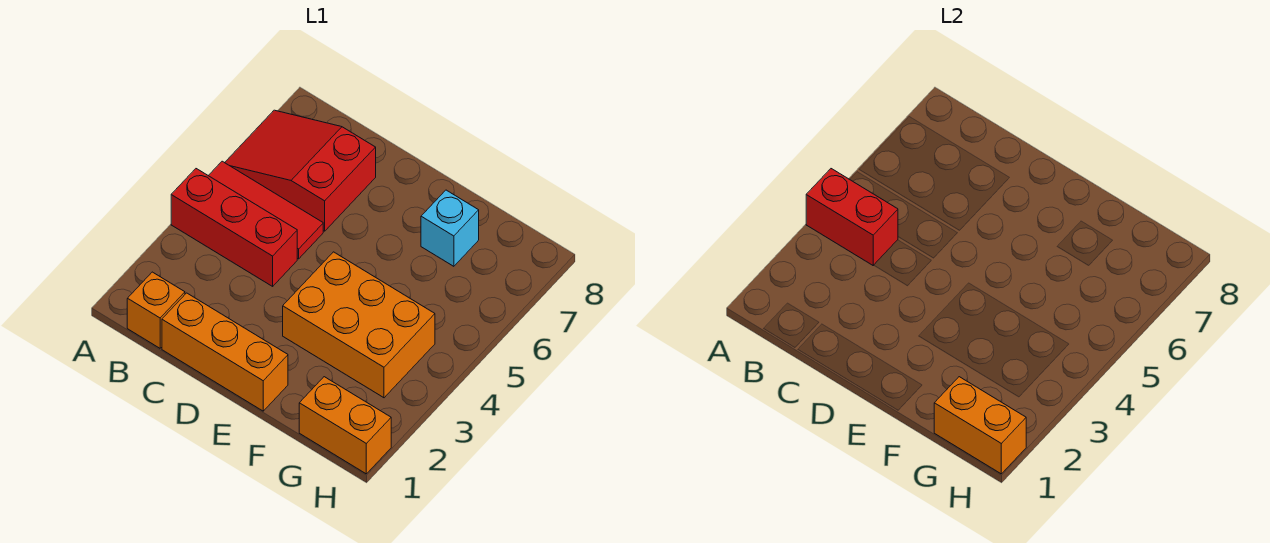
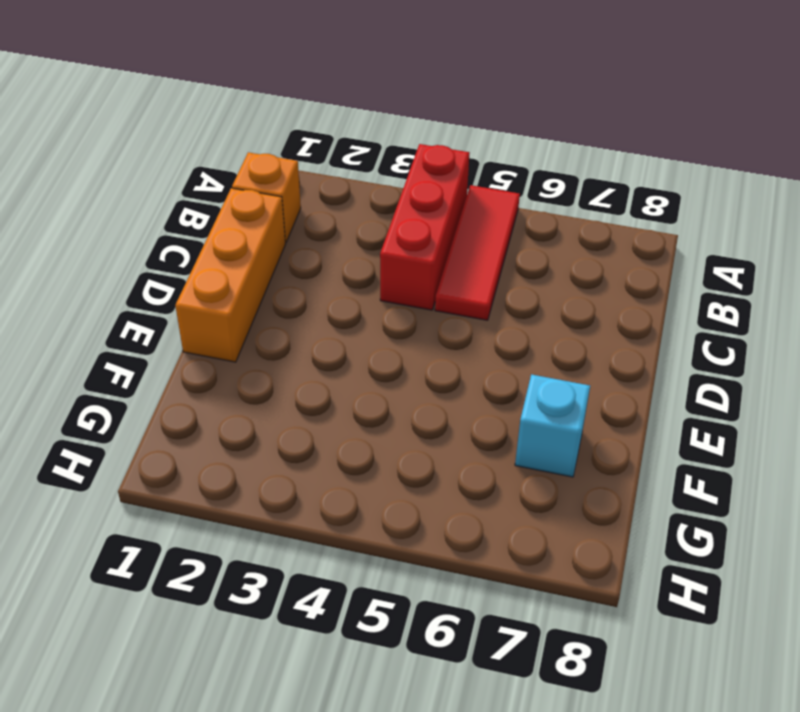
none -> red slope A6:C7 level 1 top C
none -> orange brick E3:G4 level 1

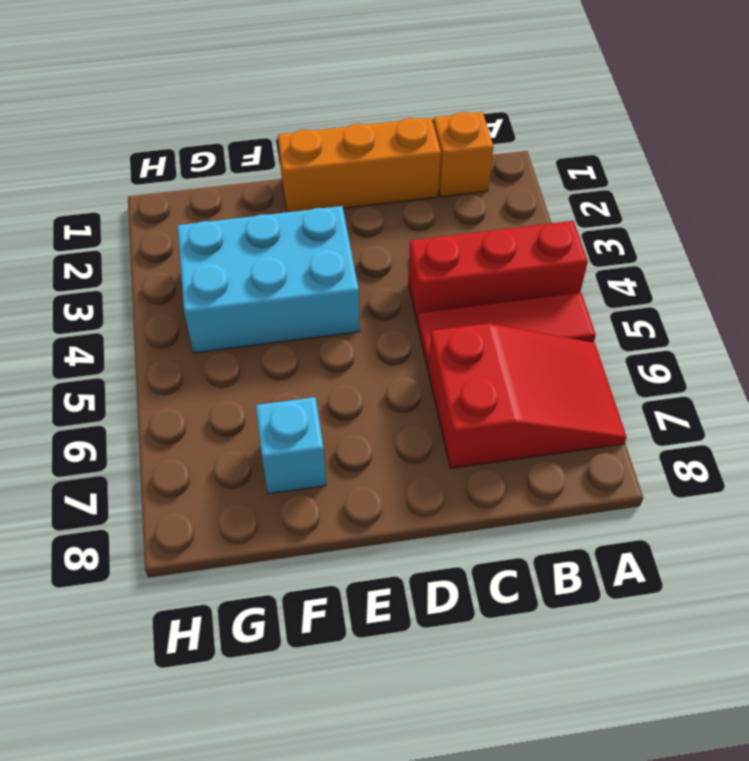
cyan brick E3:G4 level 1 -> orange brick E3:G4 level 1
none -> orange brick G1:H1 level 1
none -> red brick A4:B4 level 2

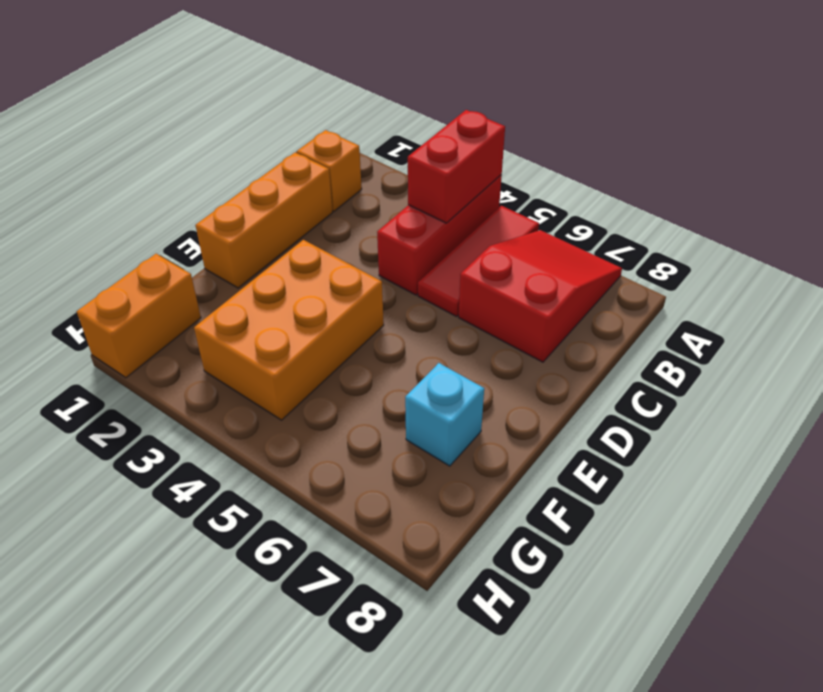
none -> orange brick G1:H1 level 2

